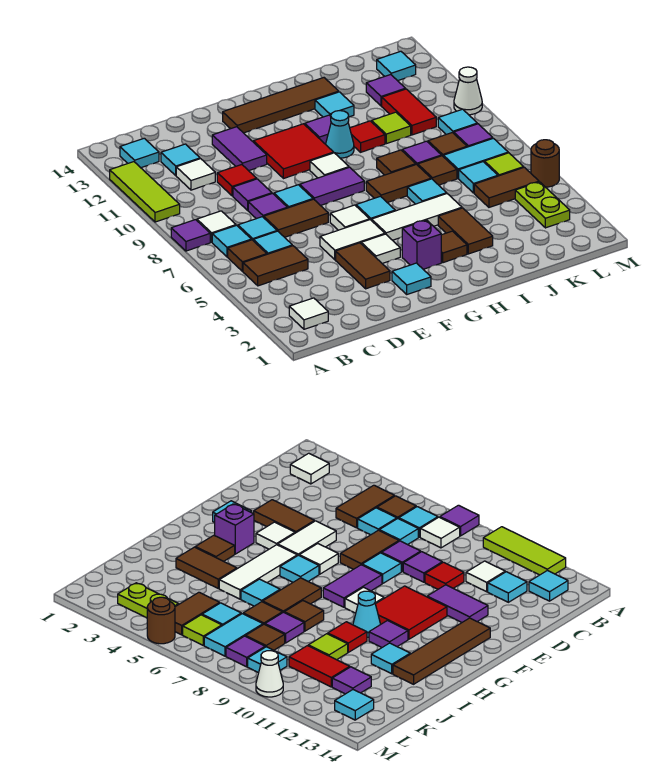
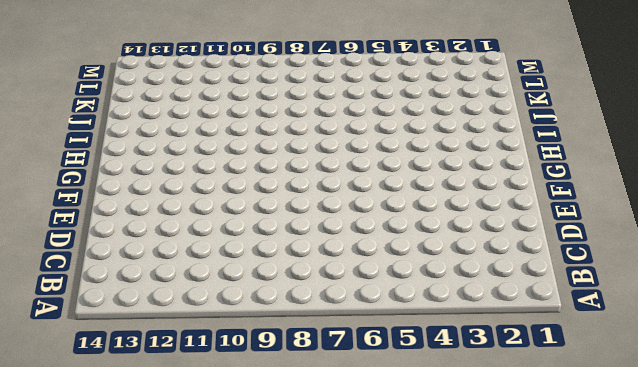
none -> purple tile A8 level 1
none -> lime tile A10:A12 level 1
none -> white tile B2 level 1
none -> brown tile B5:C5 level 1

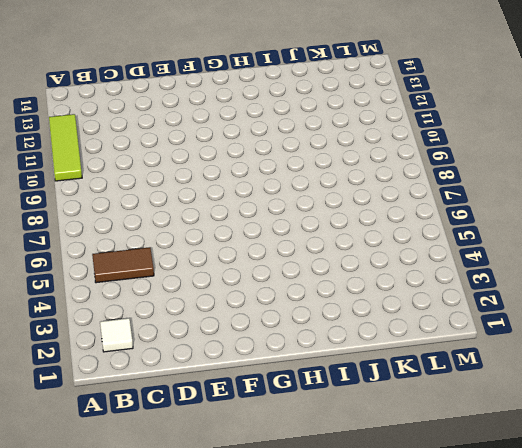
none -> purple tile A8 level 1
none -> brown tile B6 level 1
none -> cyan tile B7 level 1
none -> white tile B8 level 1

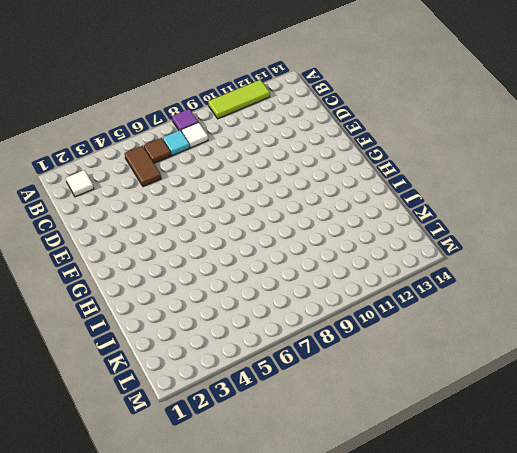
none -> cyan tile B13 level 1
none -> cyan tile C6 level 1
none -> cyan tile C7 level 1
none -> white tile C11 level 1

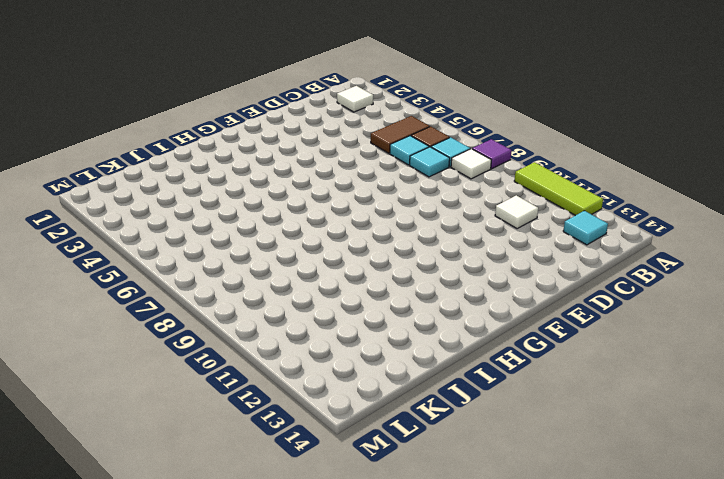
none -> cyan tile C12 level 1
none -> brown tile D7:E7 level 1
none -> purple tile D8 level 1
none -> purple tile D9 level 1

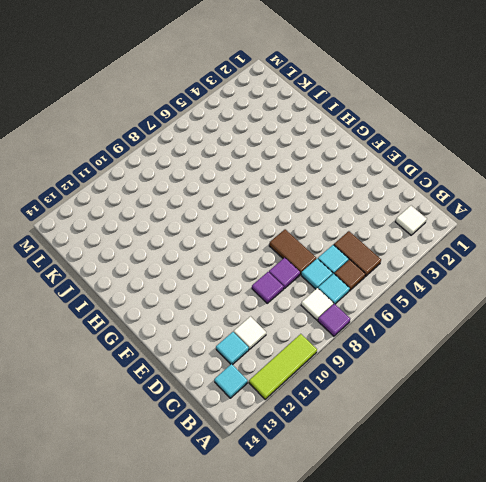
none -> red tile D10 level 1
none -> brown tile E3:E4 level 1
none -> white tile E5:F5 level 1
none -> cyan tile E8 level 1

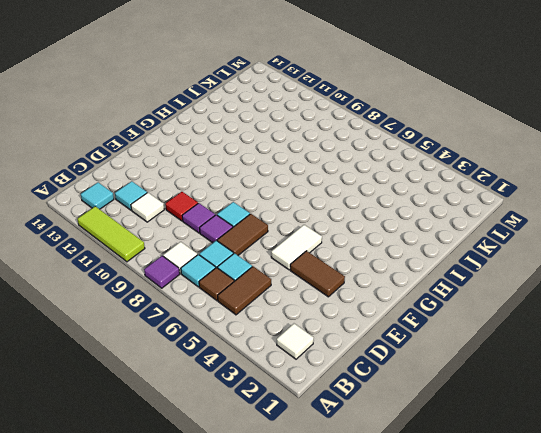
none -> purple tile E11:E12 level 1
none -> cyan tile F2 level 1
none -> white tile F4 level 1
none -> white tile F6 level 1

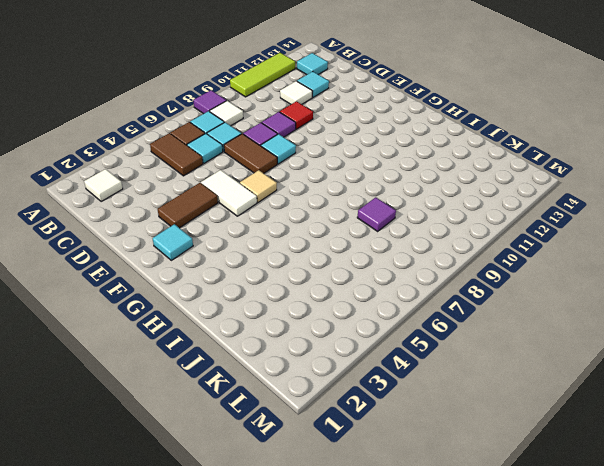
tan tile F6 level 1 -> white tile F6 level 1
none -> purple tile E11:E12 level 1
none -> white tile F4 level 1
none -> purple tile F8:G8 level 1
none -> red tile F10:G11 level 1

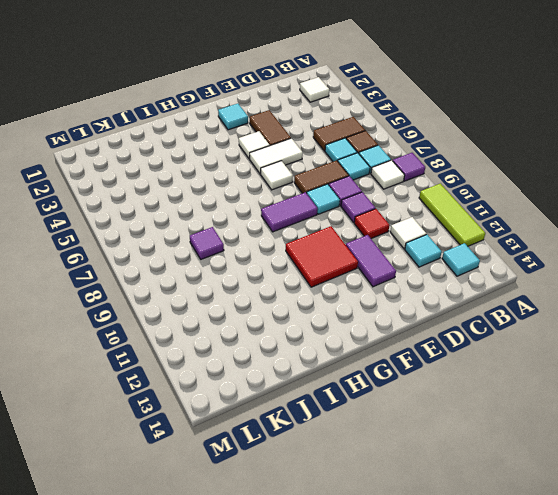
none -> brown tile F13:I13 level 1
none -> purple brick G3 level 1
none -> white tile G5:I5 level 1
none -> cyan tile G6 level 1

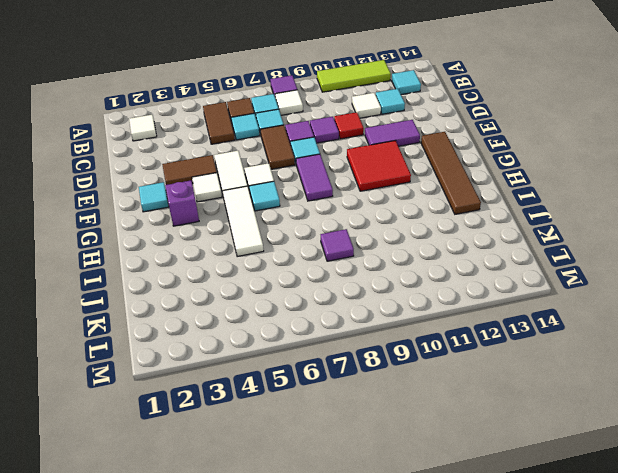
none -> white tile G9 level 1
none -> brown tile H3 level 1
none -> brown tile H7:I7 level 1
none -> cyan cone H10 level 1

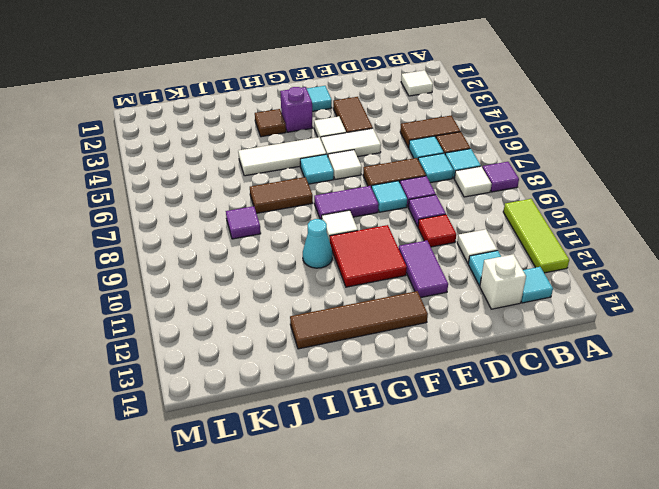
white brick C13 level 1 -> none
none -> purple tile H11 level 1
none -> brown tile I3:I4 level 1
none -> cyan tile I6 level 1
none -> brown tile I8 level 1

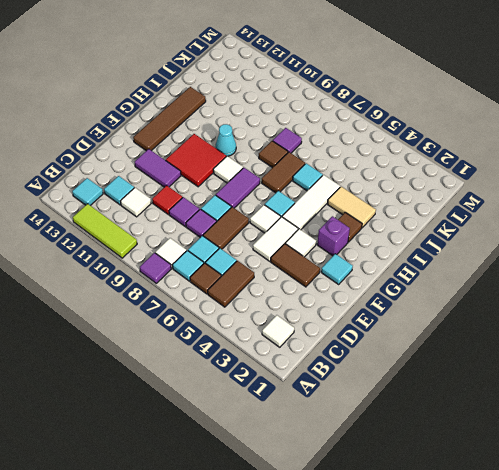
tan tile I3:I4 level 1 -> brown tile I3:I4 level 1
none -> purple tile H11 level 1
none -> red tile I10 level 1
none -> cyan tile I12 level 1
none -> brown tile J7 level 1

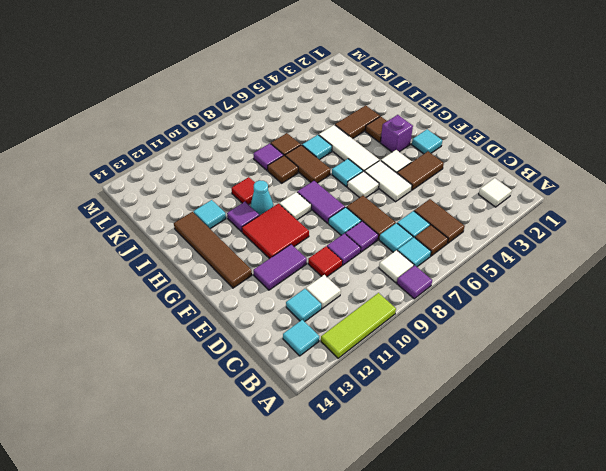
none -> lime tile J10 level 1
none -> brown tile K5:L5 level 1
none -> cyan tile K6 level 1
none -> cyan tile K7:L7 level 1

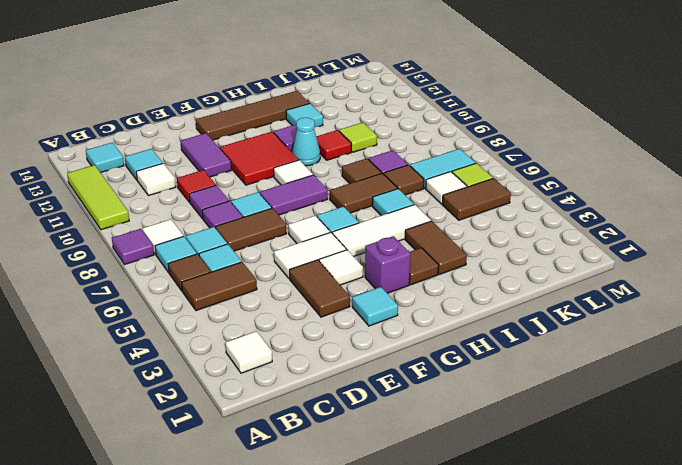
white tile K6 level 1 -> cyan tile K6 level 1
none -> brown tile K8 level 1
none -> red tile K10:K11 level 1
none -> purple tile K12 level 1
none -> lime plate L3:L4 level 1

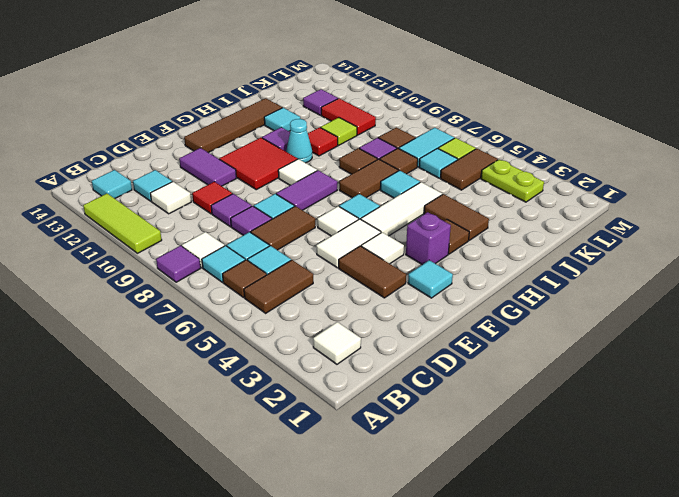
none -> purple tile L8 level 1
none -> cyan tile L9 level 1
none -> cyan tile L13 level 1
none -> brown round brick M5 level 1

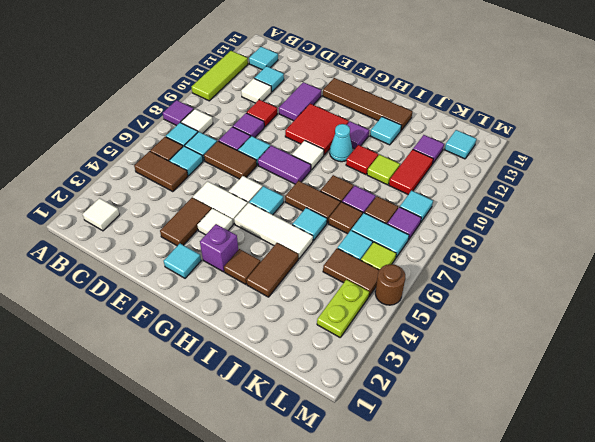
none -> white cone M10 level 1

